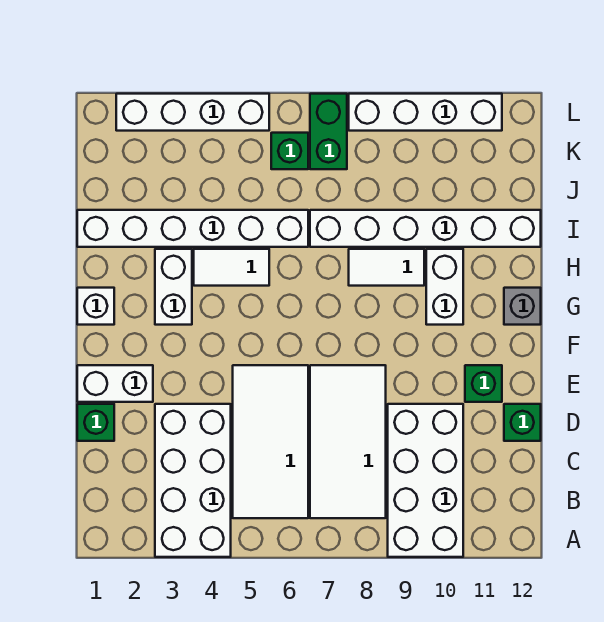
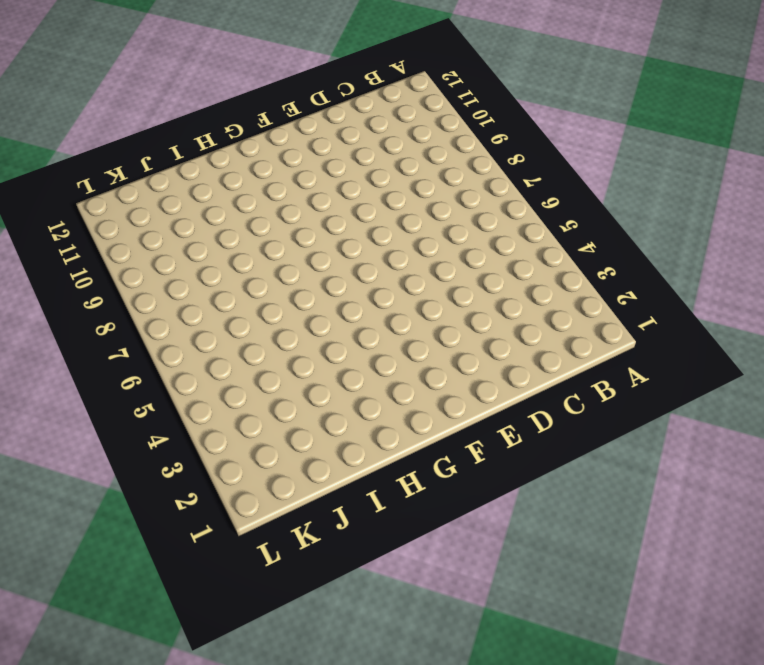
none -> white brick A3:D4 level 1
none -> white brick A9:D10 level 1
none -> white tile B5:E6 level 1

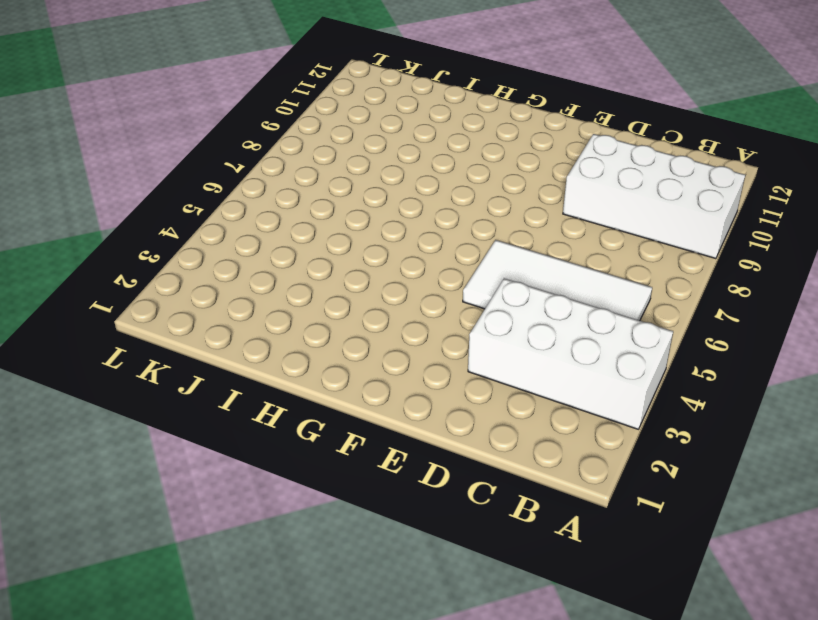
none -> white tile B7:E8 level 1
none -> green brick D1 level 1
none -> green brick D12 level 1

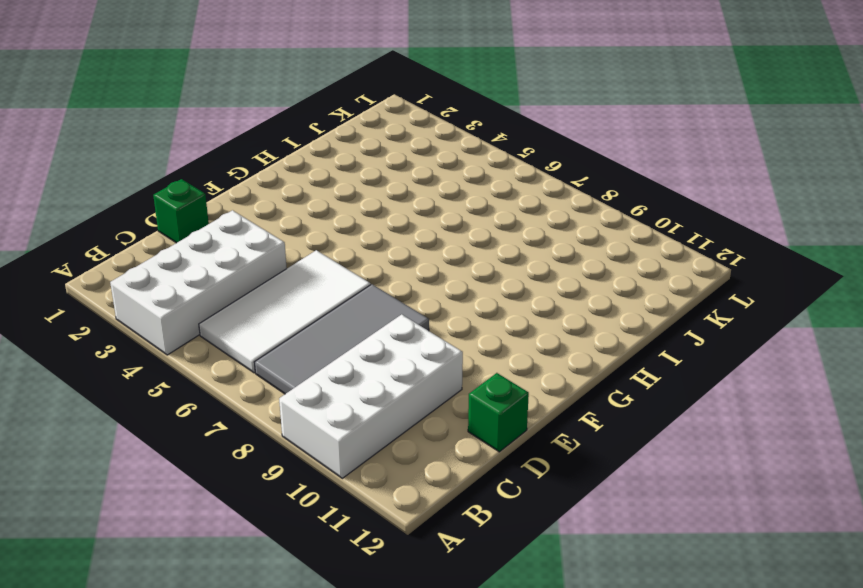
grey tile B7:E8 level 1 -> white tile B7:E8 level 1
none -> white brick E1:E2 level 1
none -> green brick E11 level 1
none -> white brick G1 level 1

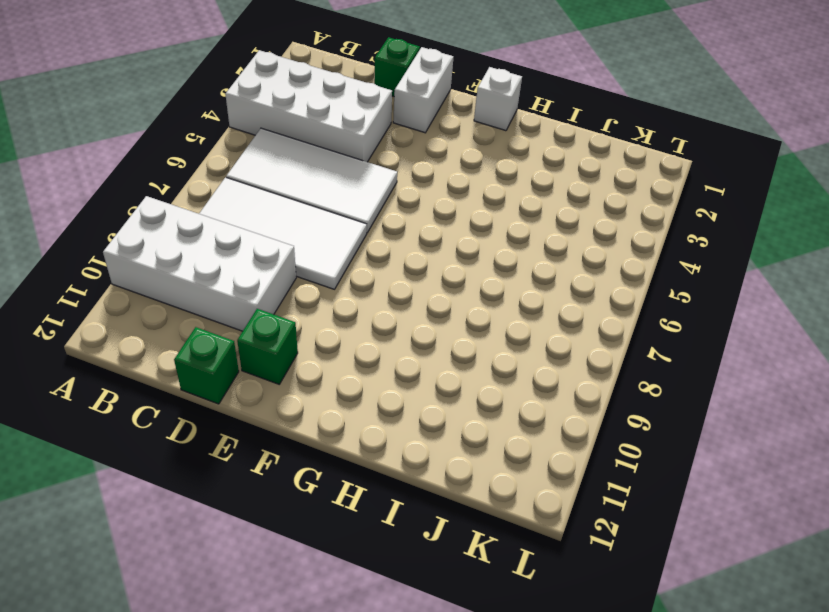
none -> white brick G3:H3 level 1
none -> white brick G10:H10 level 1
none -> grey brick G12 level 1

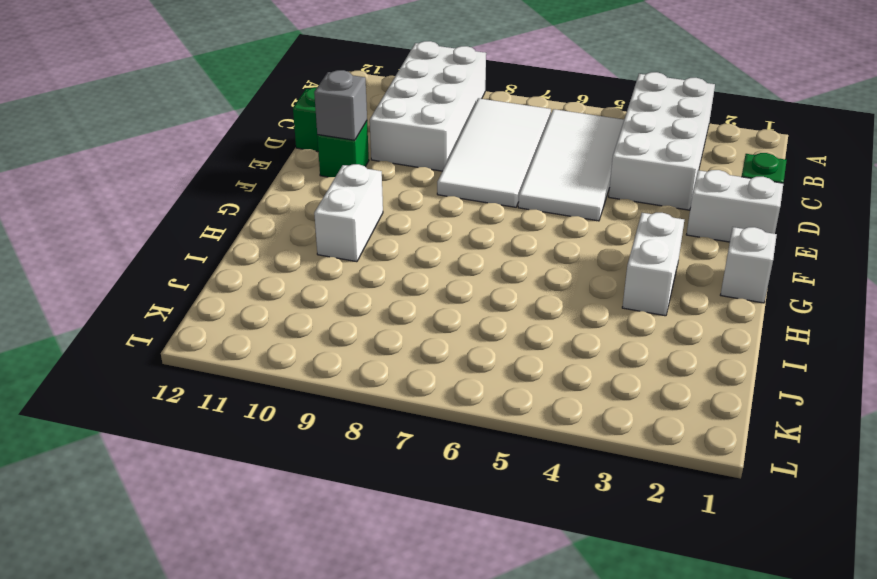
grey brick E11 level 2 -> grey brick G12 level 1
none -> white tile H4:H5 level 1
none -> white tile H8:H9 level 1
none -> white brick I1:I6 level 1

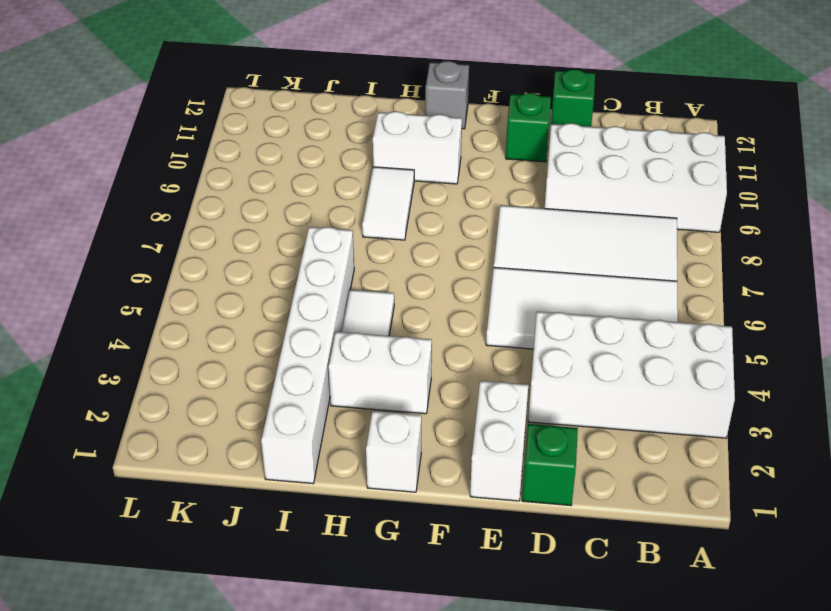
none -> white brick I7:I12 level 1
none -> green brick K6 level 1
none -> green brick K7:L7 level 1

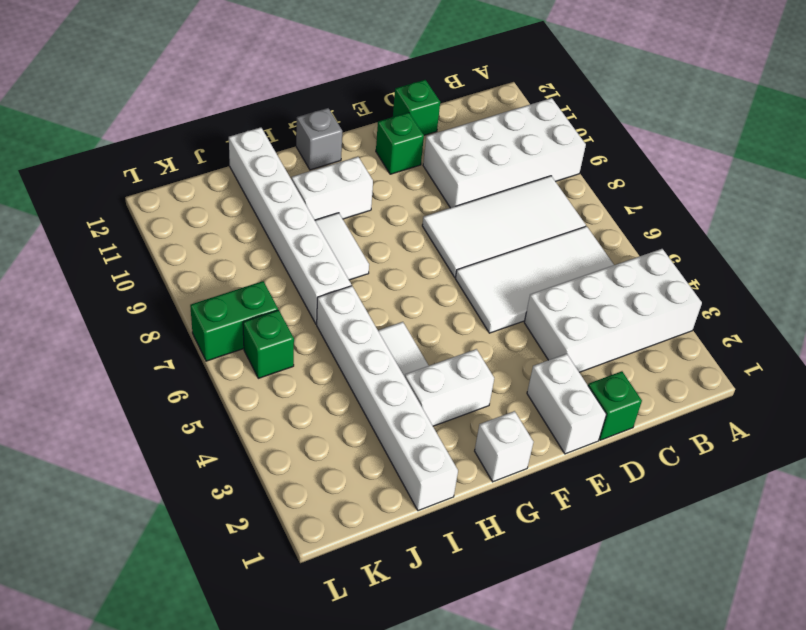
none -> white brick L2:L5 level 1
none -> white brick L8:L11 level 1

